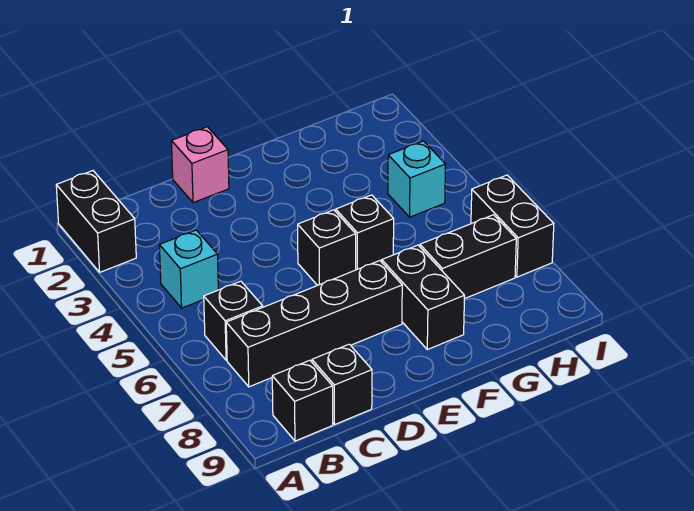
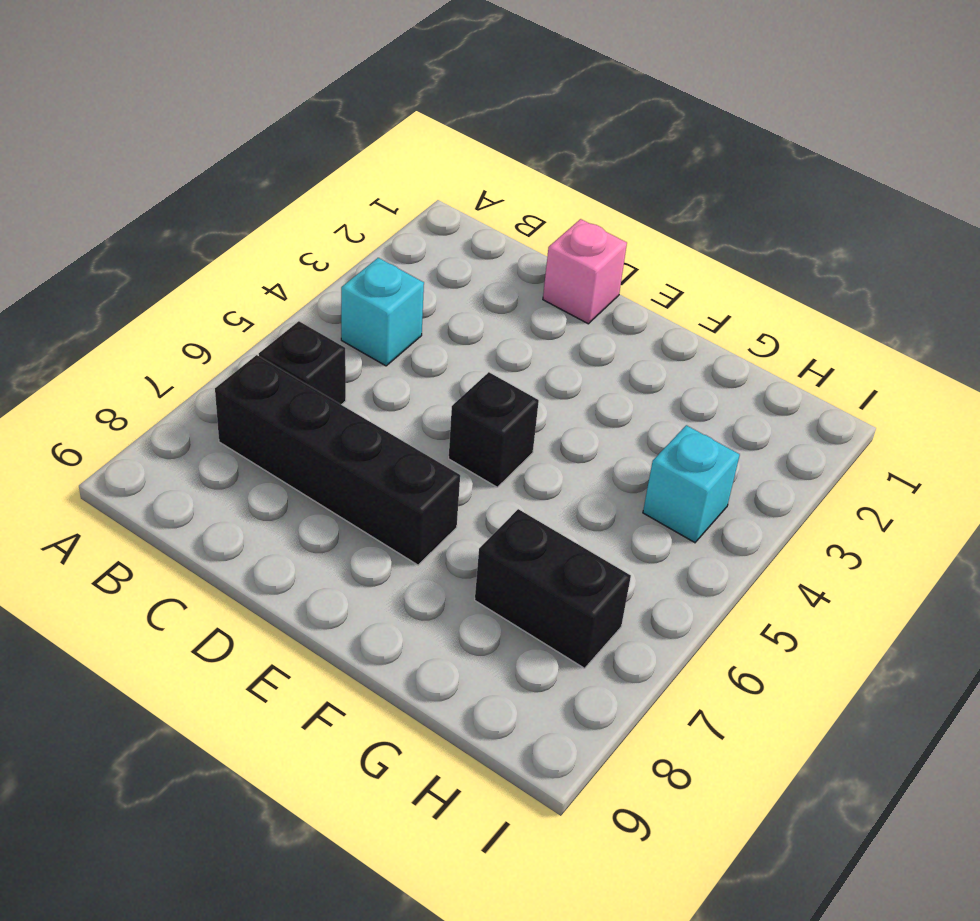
none -> black brick A1:A2 level 1
none -> black brick B9 level 1
none -> black brick C9 level 1

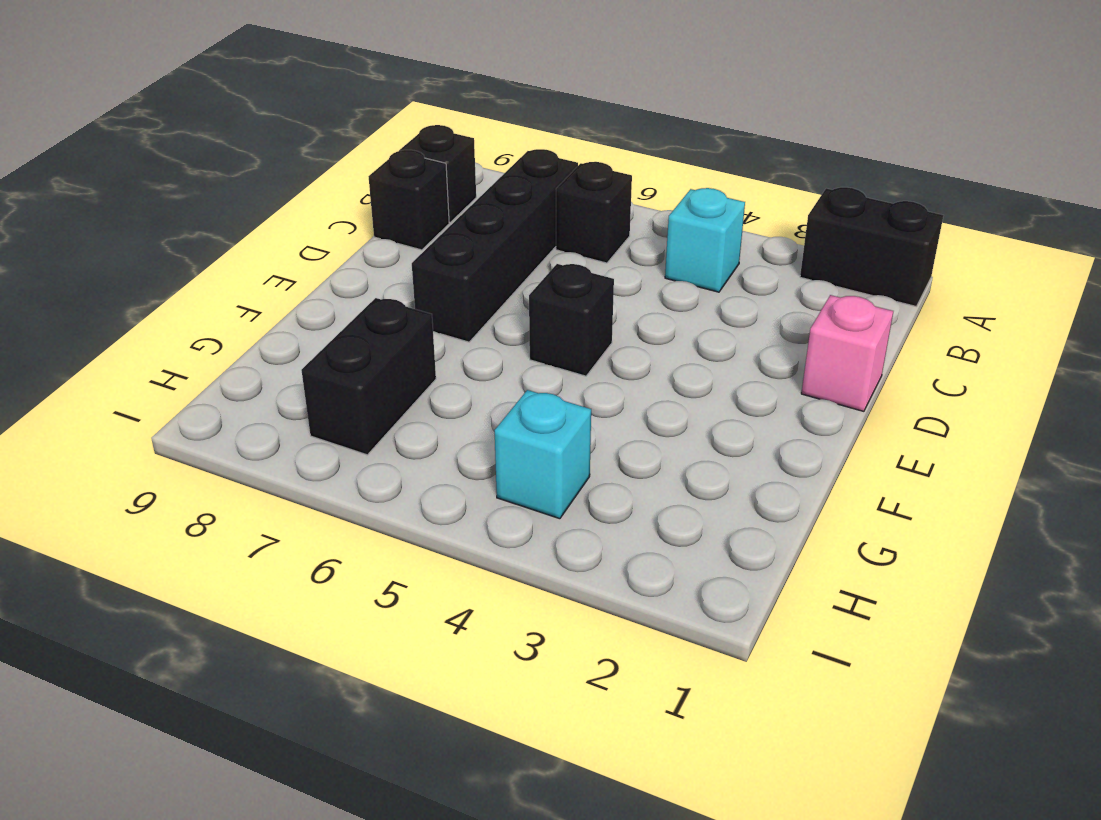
none -> black brick F5 level 1
none -> black brick F7:F8 level 1
none -> black brick I6:I7 level 1

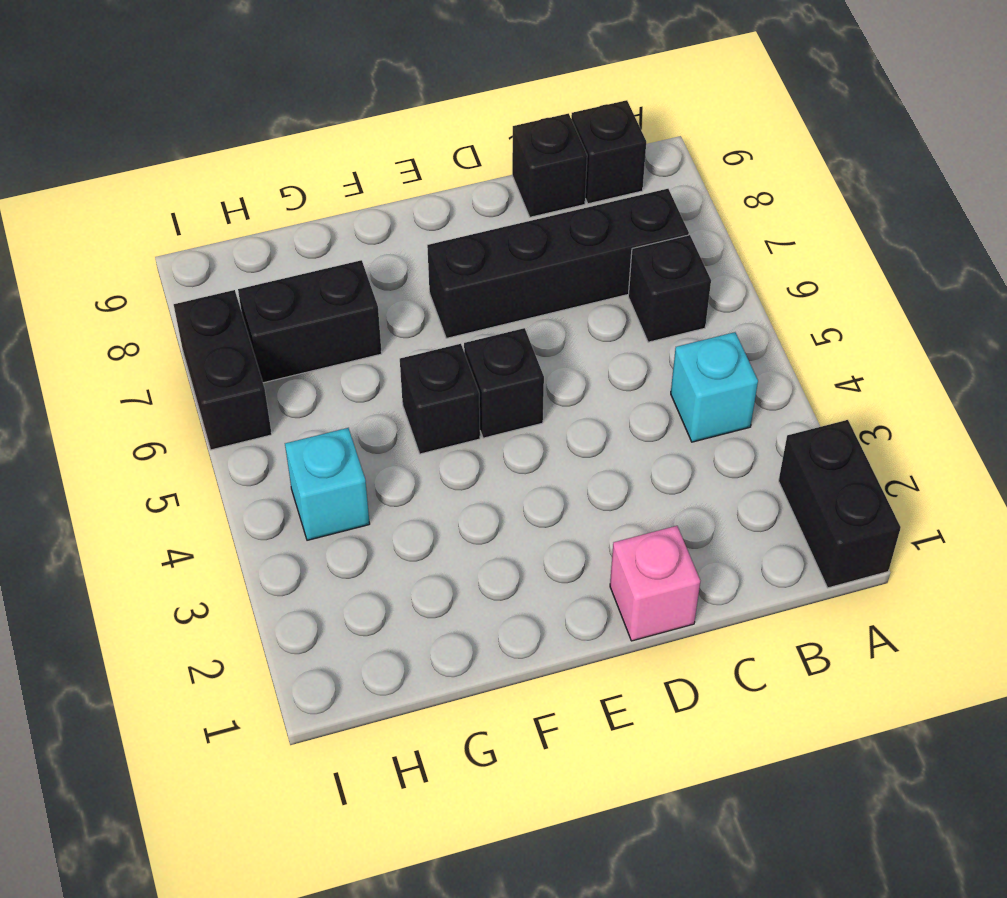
none -> black brick F7:F8 level 1

